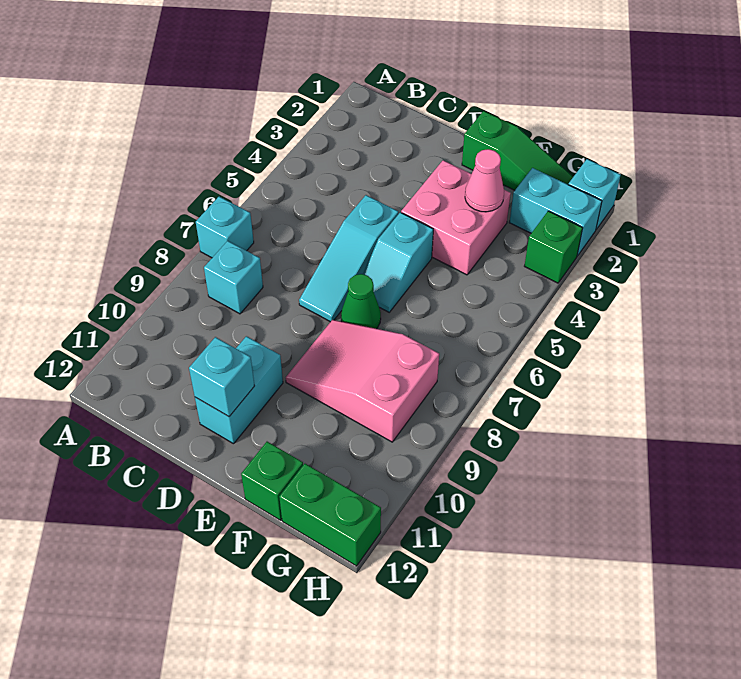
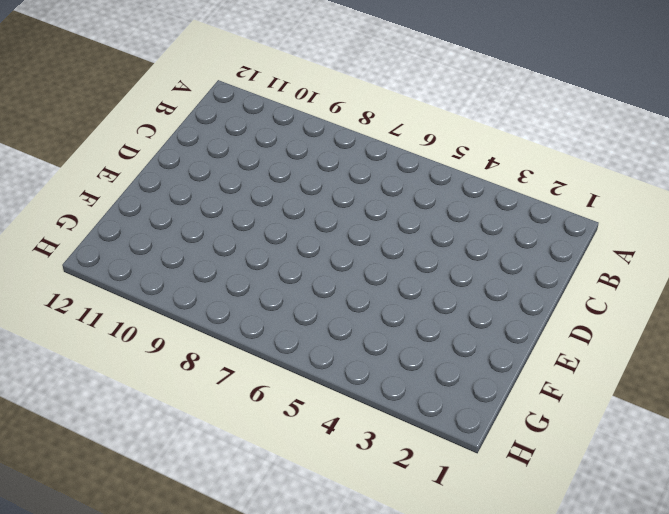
none -> cyan brick A7 level 1
none -> cyan brick B8 level 1
none -> cyan slope D5:D7 level 1 top 5

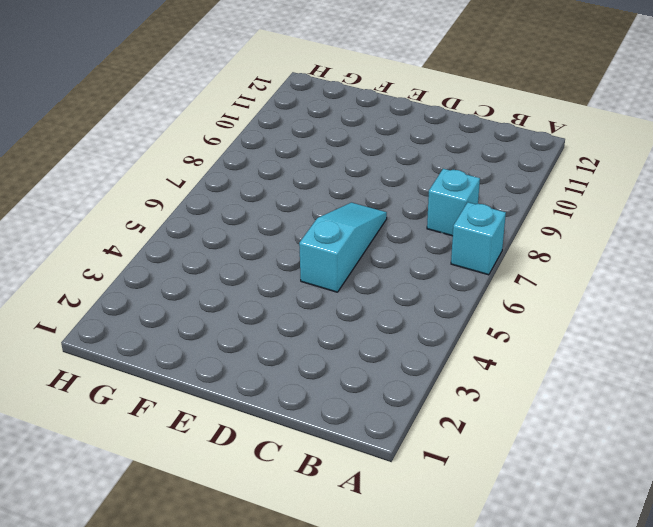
none -> cyan brick D10:D11 level 1
none -> green slope E1:G1 level 1 top E
none -> pink brick E3:F4 level 1

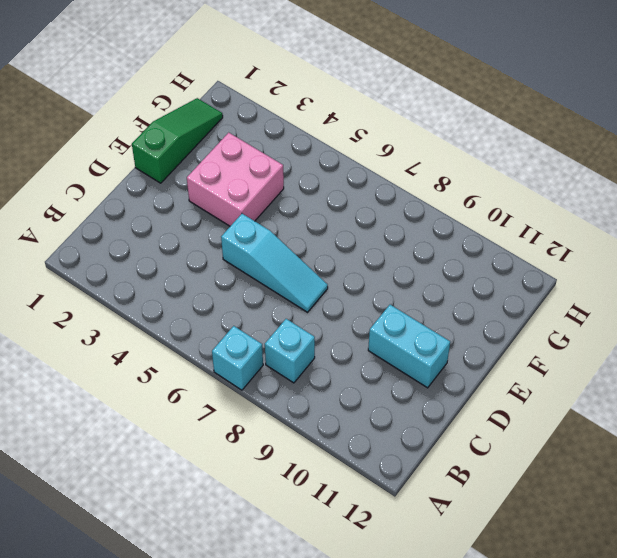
none -> cyan slope E5:E6 level 1 top 5
none -> green cone E7 level 1
none -> pink slope E8:G9 level 1 top G

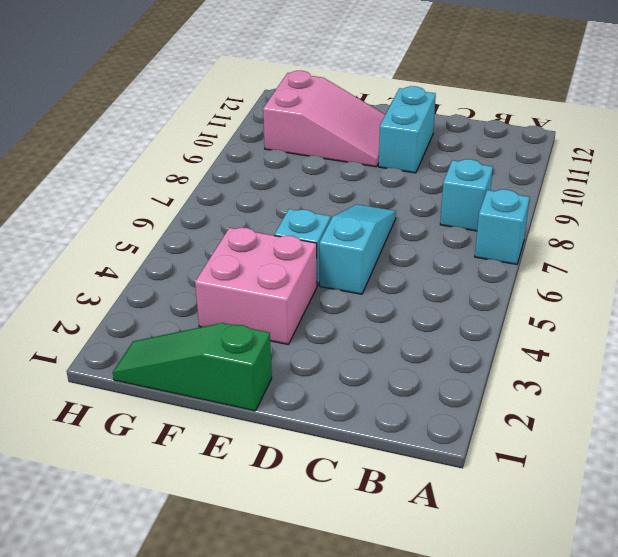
pink slope E10:G11 level 1 top G -> pink slope E8:G9 level 1 top G
none -> green cone E7 level 1
none -> green brick F12 level 1
none -> cyan brick G2:H2 level 1

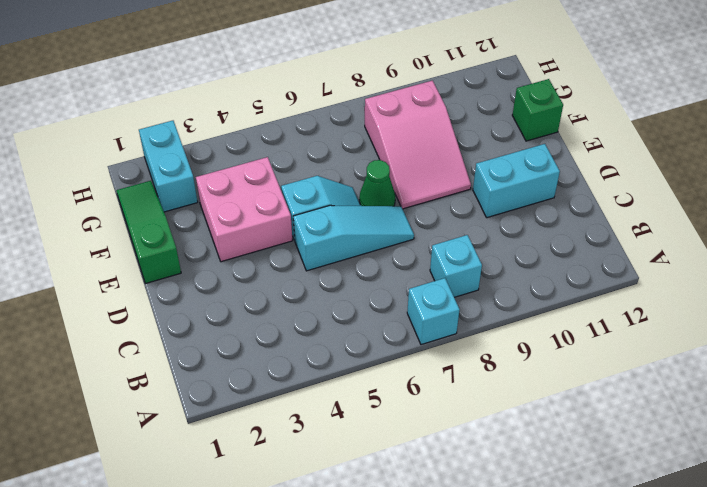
none -> green brick G12:H12 level 1
none -> cyan brick H1 level 1
none -> green brick H3 level 1

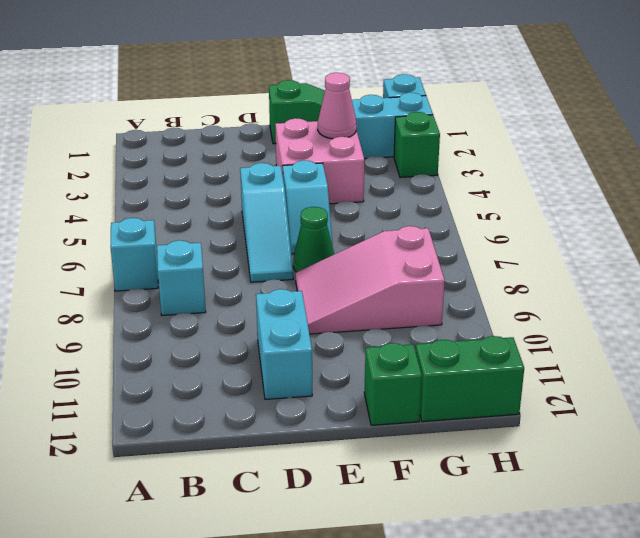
none -> cyan brick D11 level 2

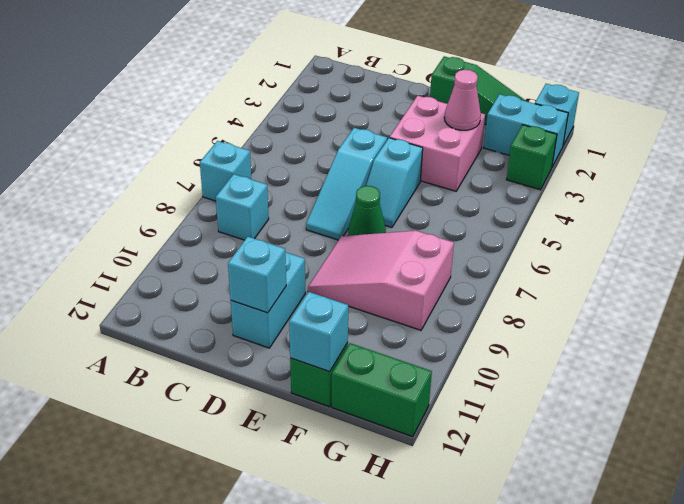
cyan brick F12 level 2 -> none

